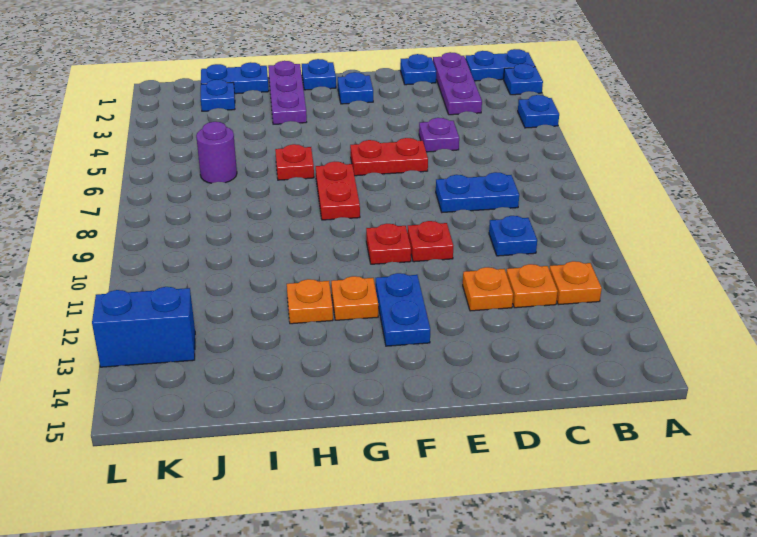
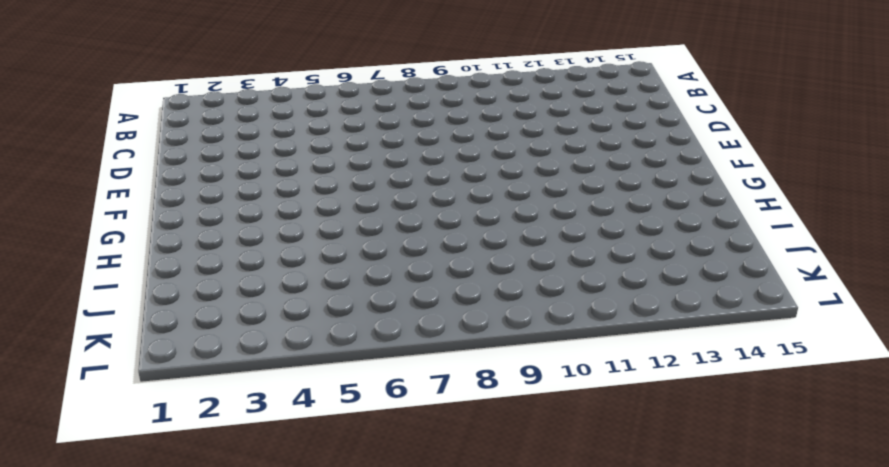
none -> blue plate A1:B1 level 1
none -> blue plate A2 level 1
none -> blue plate A4 level 1

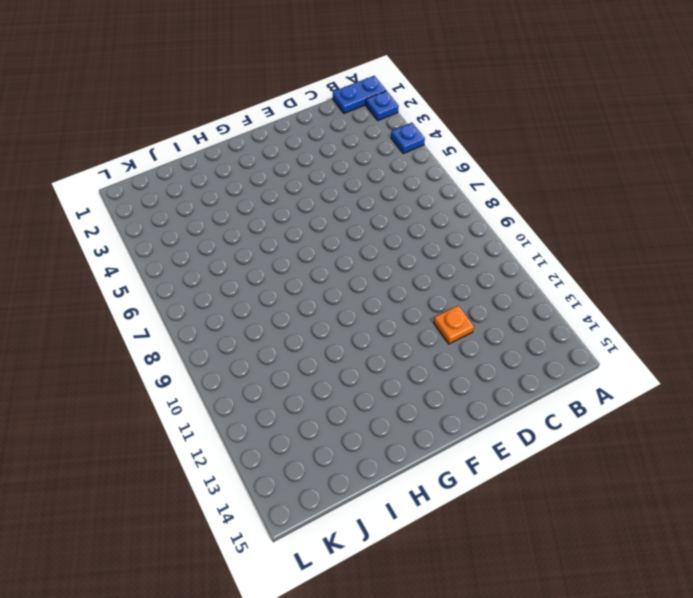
none -> orange plate B12 level 1
none -> purple plate C1:C3 level 1
none -> blue plate C8:D8 level 1

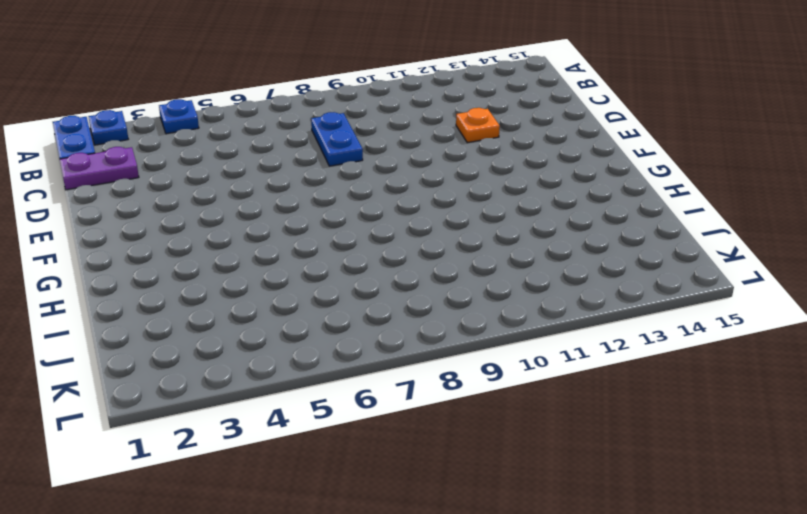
purple plate C1:C2 level 1 -> purple plate C1:C3 level 1
none -> orange plate B12 level 1
none -> blue plate C10 level 1
none -> orange plate C12 level 1

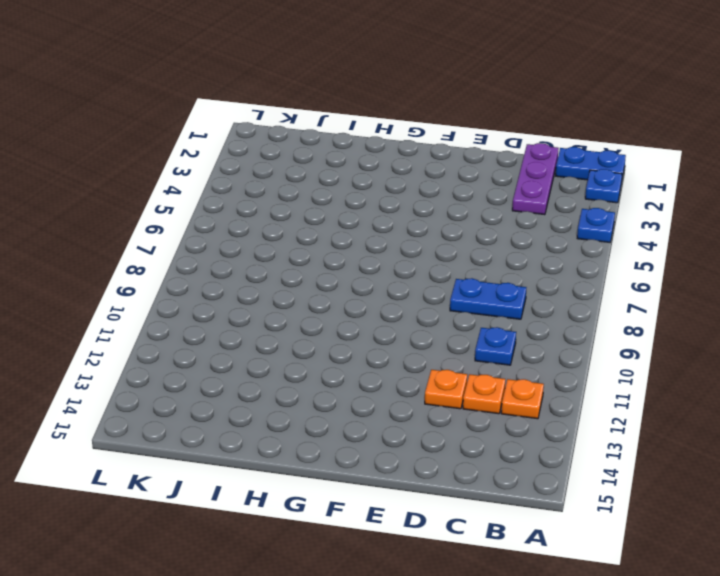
none -> blue plate D1 level 1
none -> purple plate D5 level 1
none -> red plate E6:F6 level 1

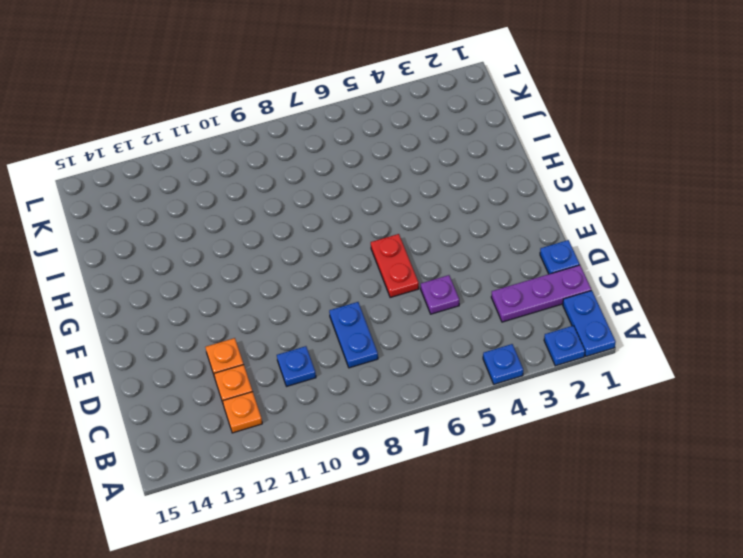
none -> red plate E10 level 1
none -> blue plate F2 level 1
none -> red plate F10 level 1

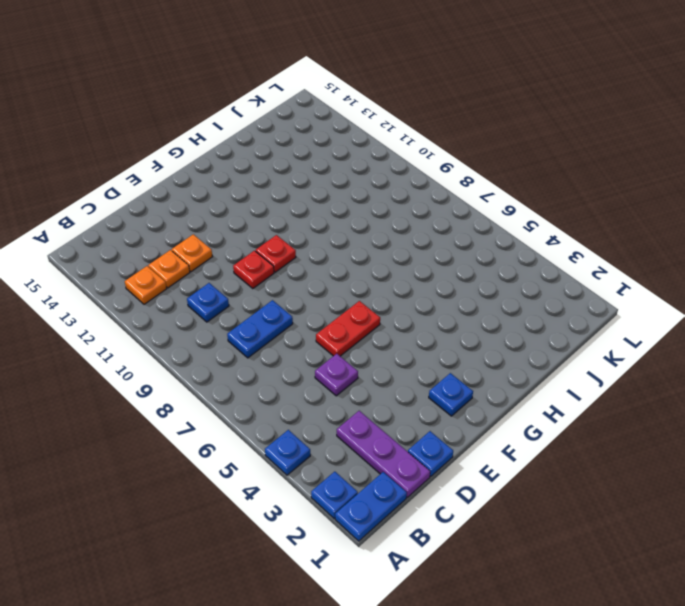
none -> blue plate F12:F13 level 1
none -> blue plate G1 level 1
none -> red plate G7:G8 level 1

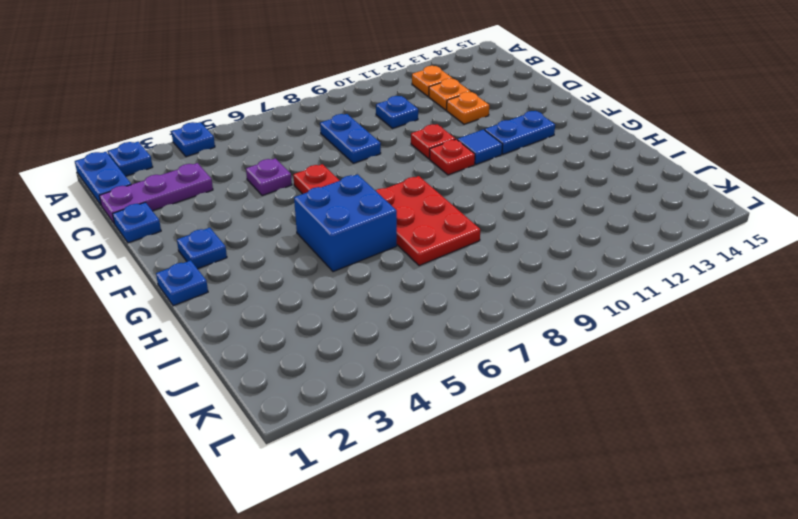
blue tile F11 level 1 -> none
blue brick G5:H6 level 1 -> red plate H6 level 1
red plate G7:I8 level 1 -> red plate G7:G8 level 1
none -> orange plate G12 level 1
none -> purple plate H1:H3 level 1
none -> orange plate H12 level 1

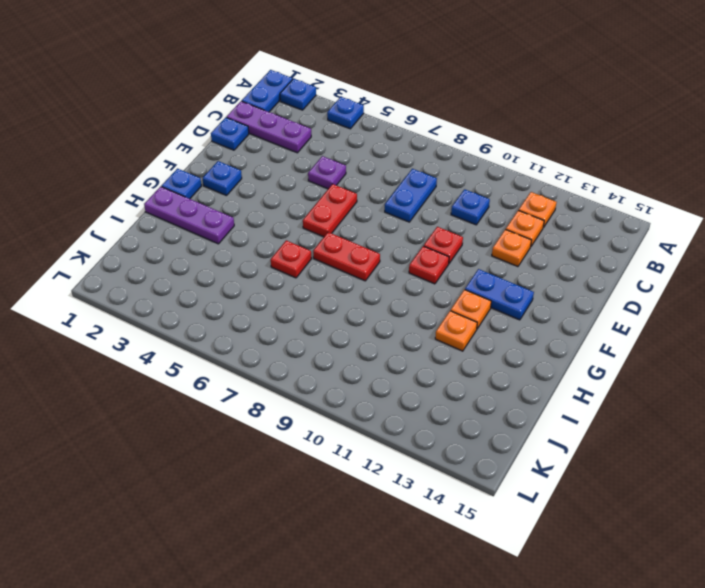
none -> blue plate I1:J1 level 1
none -> blue plate J2 level 1
none -> purple round brick J6 level 1

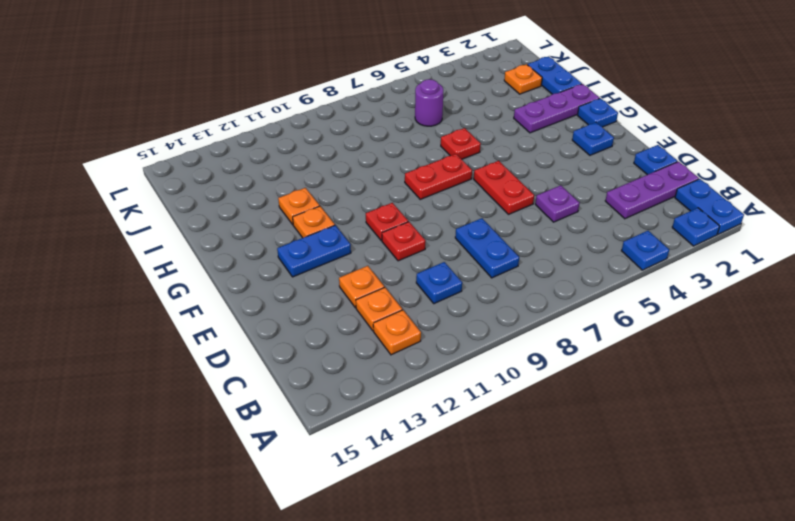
orange plate J2 level 1 -> blue plate J2 level 1
none -> blue brick K13:L13 level 1

